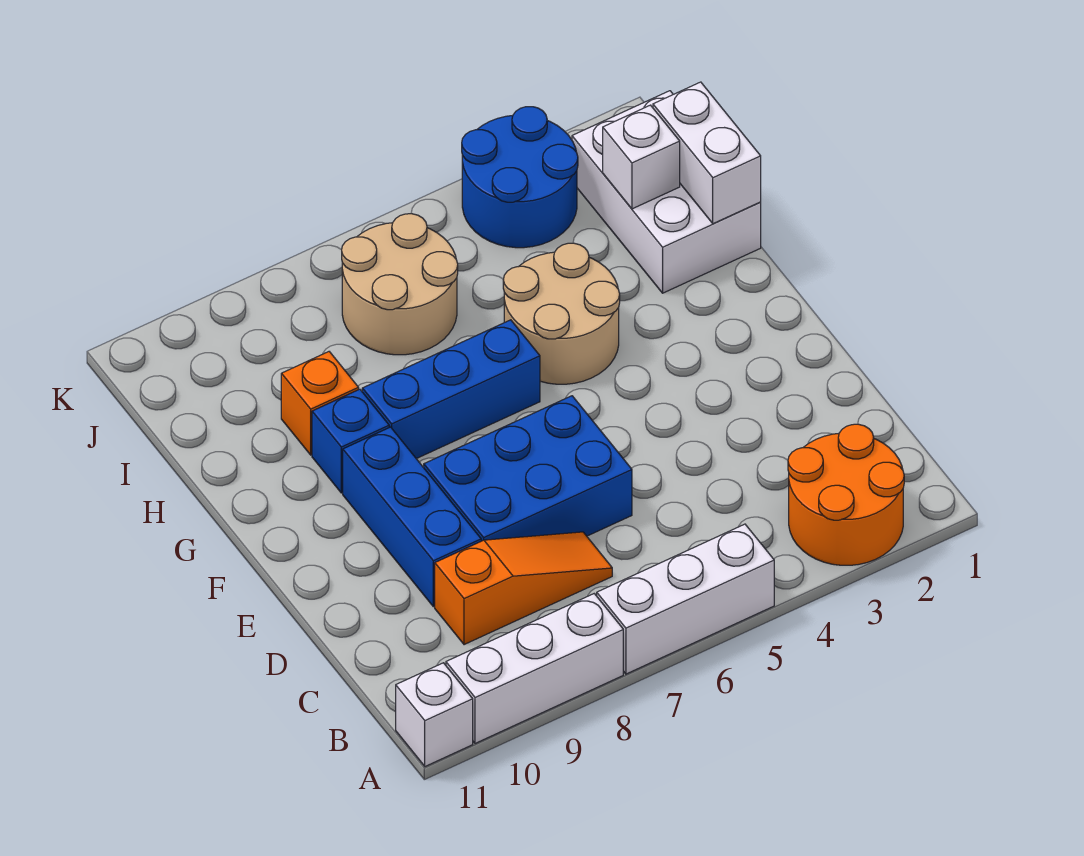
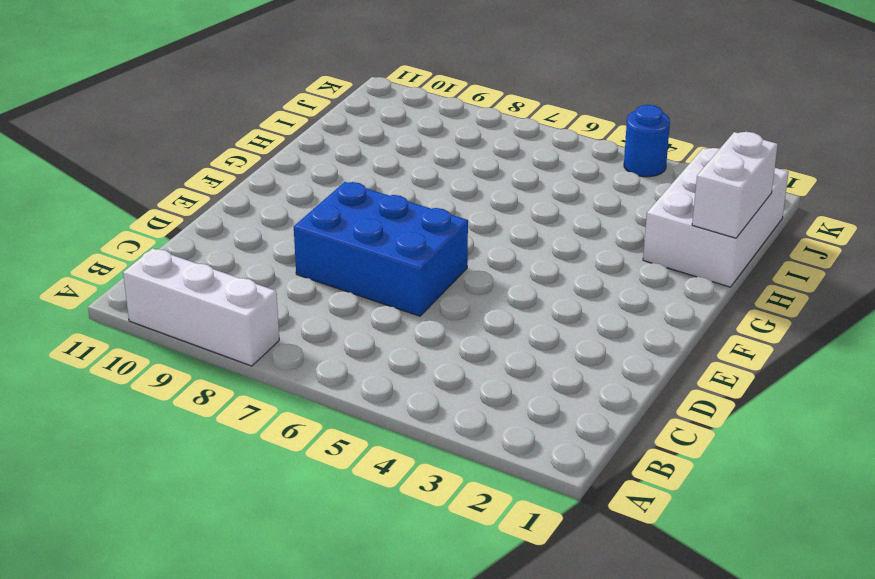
blue round brick K4 level 1 -> blue round brick J3:K4 level 1
none -> orange round brick A2:B3 level 1
none -> white brick A5:A7 level 1
none -> white brick A11 level 1

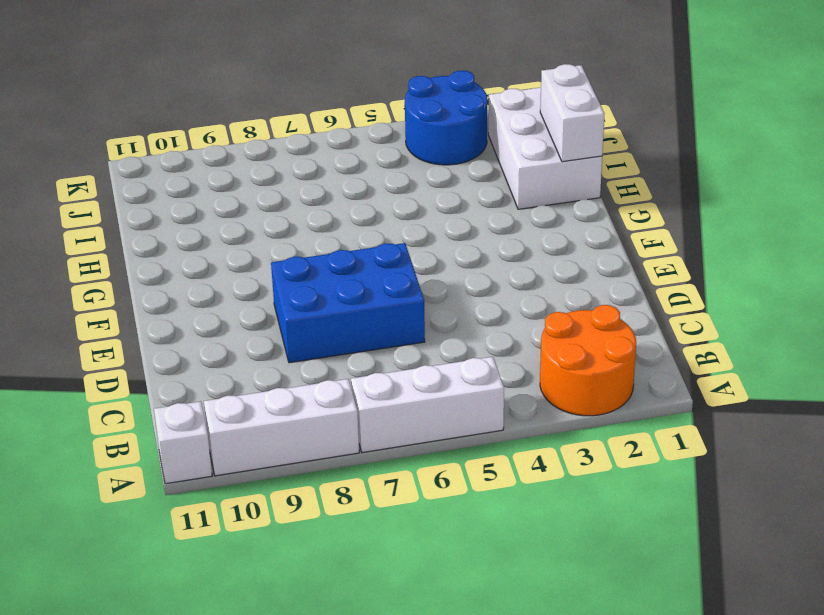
none -> orange slope C7:C9 level 1 top 9
none -> blue brick D9:F9 level 1
none -> tan round brick G4:H5 level 1

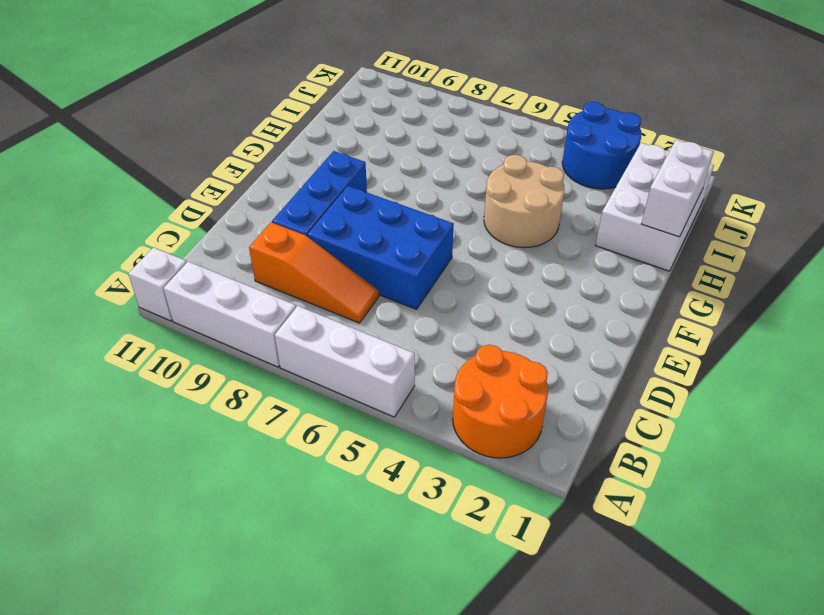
none -> blue brick G6:G8 level 1
none -> blue brick G9 level 1
none -> orange brick H9 level 1

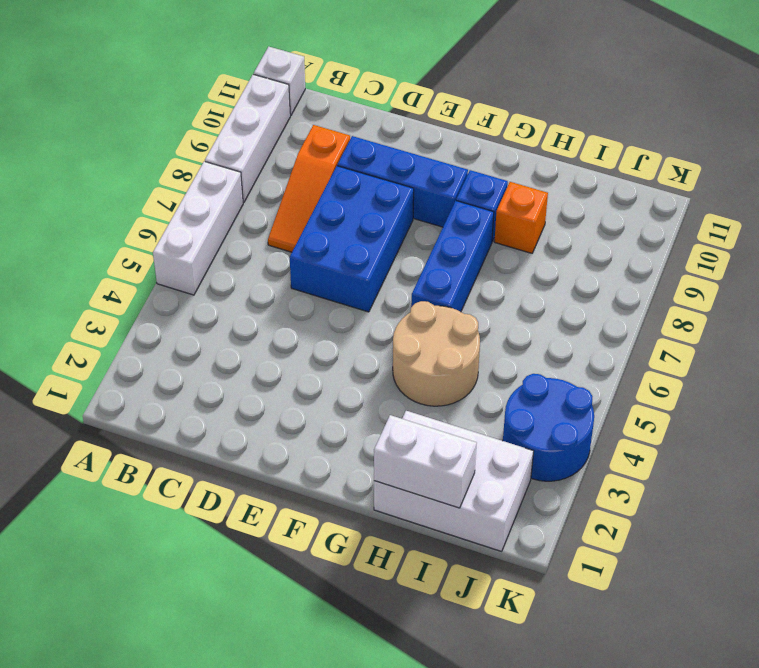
none -> orange round brick A2:B3 level 1
none -> tan round brick I6:J7 level 1
none -> white brick I2 level 2

